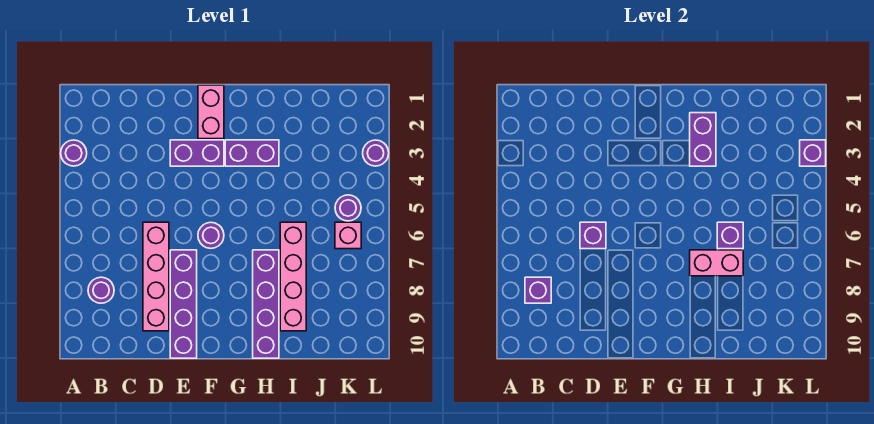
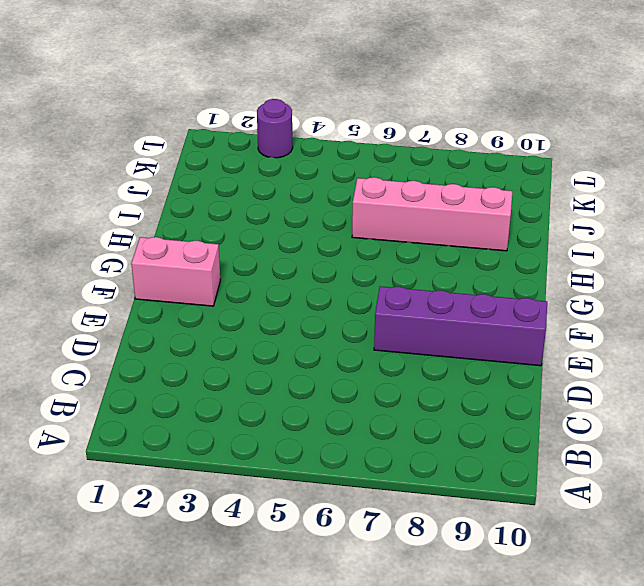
none -> purple round brick A3 level 1
none -> purple round brick B8 level 1
none -> pink brick D6:D9 level 1

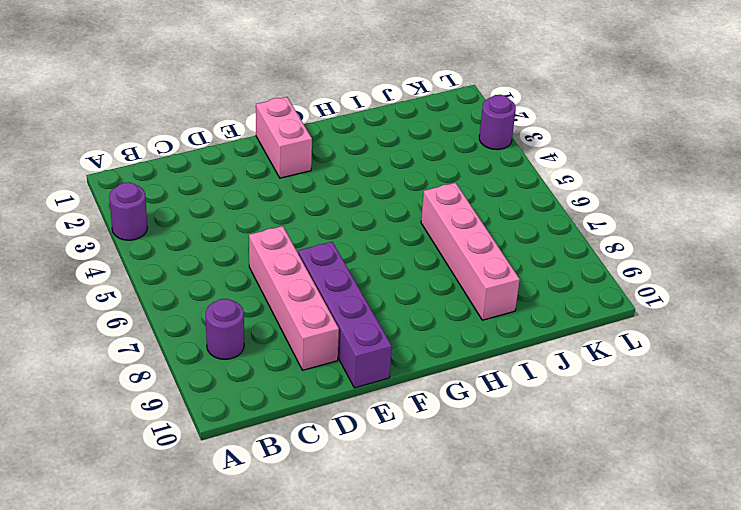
none -> purple brick E3:F3 level 1
none -> purple round brick F6 level 1
none -> purple brick G3:H3 level 1

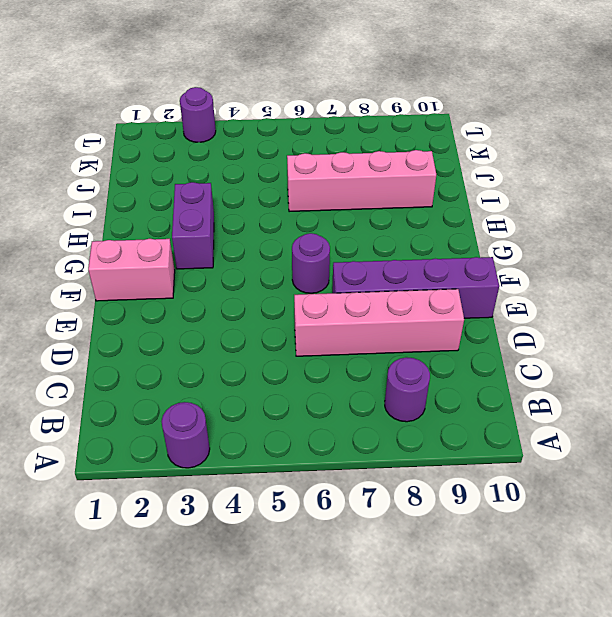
none -> purple brick E3:F3 level 1
none -> purple brick H7:H10 level 1
none -> purple round brick K5 level 1

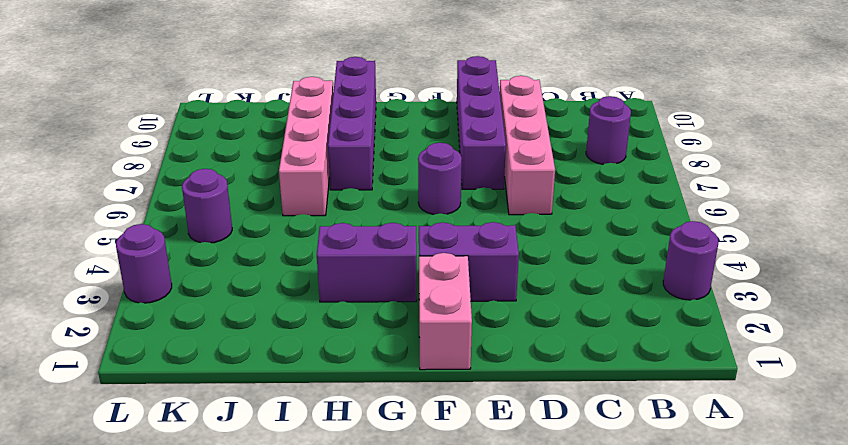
none -> pink brick K6 level 1
none -> purple brick B8 level 2
none -> purple brick D6 level 2

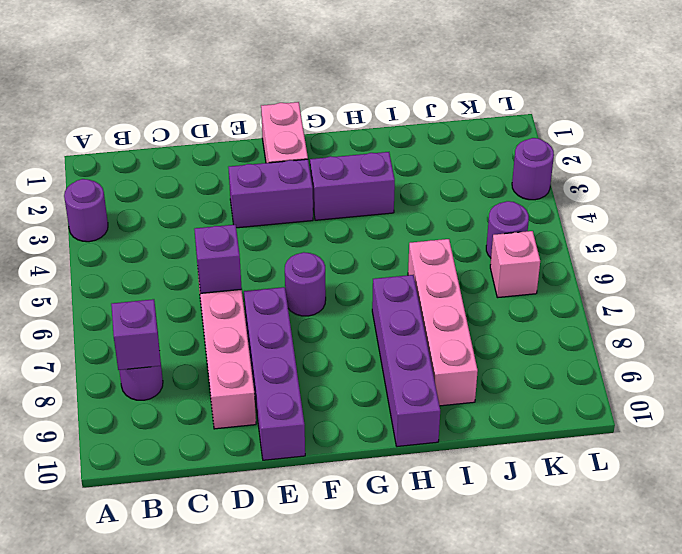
none -> purple brick H2:H3 level 2
none -> pink brick H7:I7 level 2
none -> purple brick I6 level 2

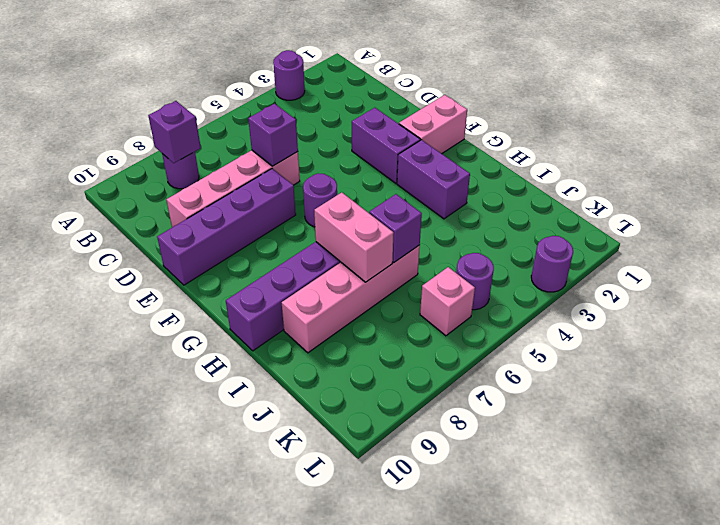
none -> purple brick H2:H3 level 2
none -> purple brick L3 level 2

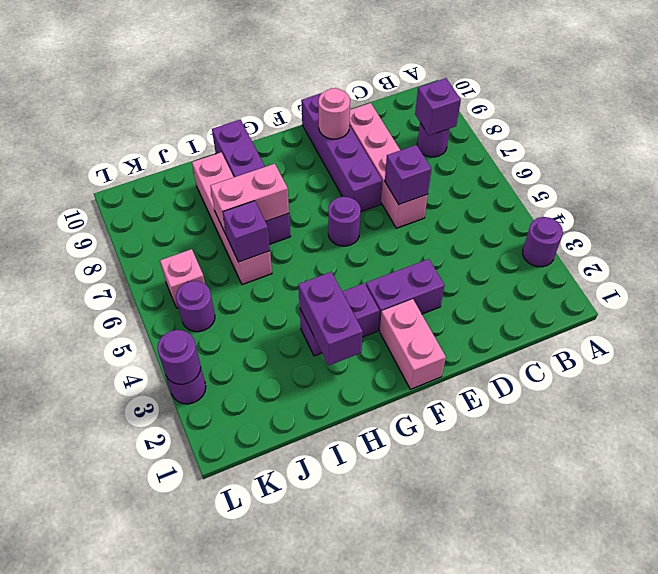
pink round brick E9 level 2 -> none
purple round brick L3 level 2 -> purple brick L3 level 2

